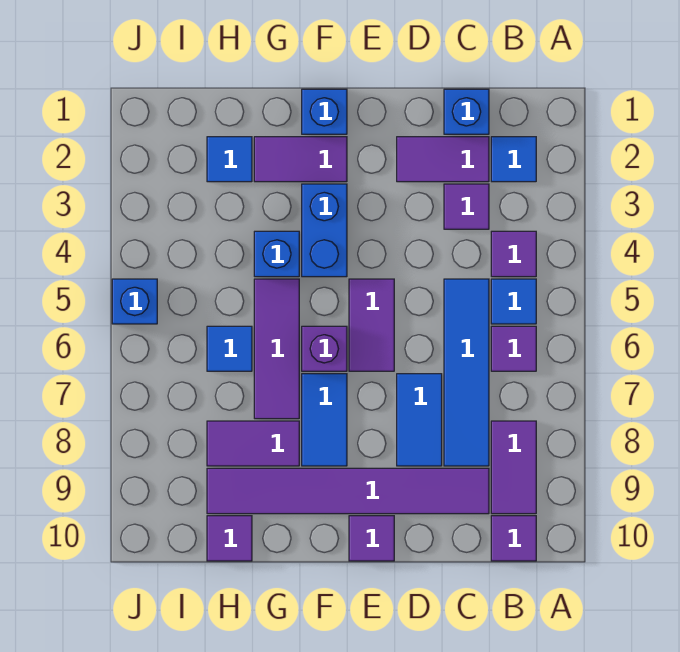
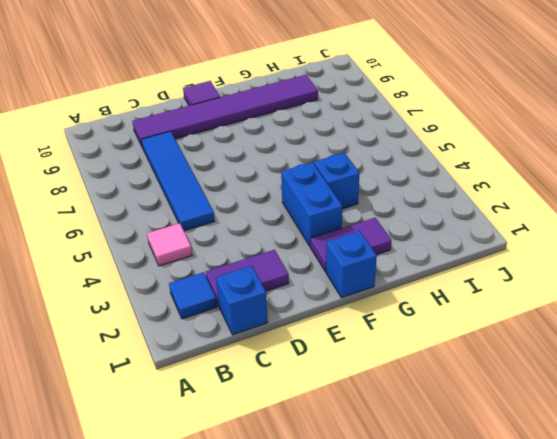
pink tile B4 level 1 -> purple tile B4 level 1
none -> blue tile B5 level 1
none -> purple tile B6 level 1
none -> purple tile B8:B9 level 1

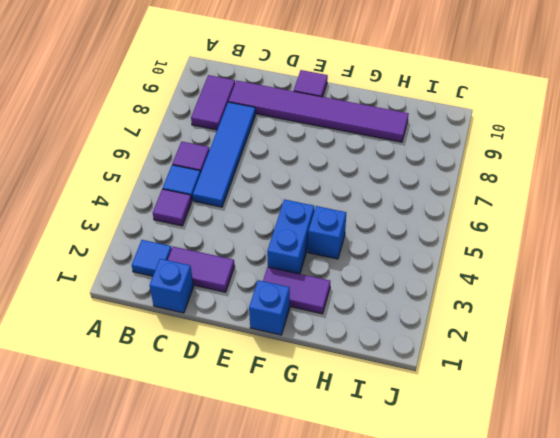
none -> purple tile B10 level 1
none -> purple tile C3 level 1
none -> blue tile D7:D8 level 1

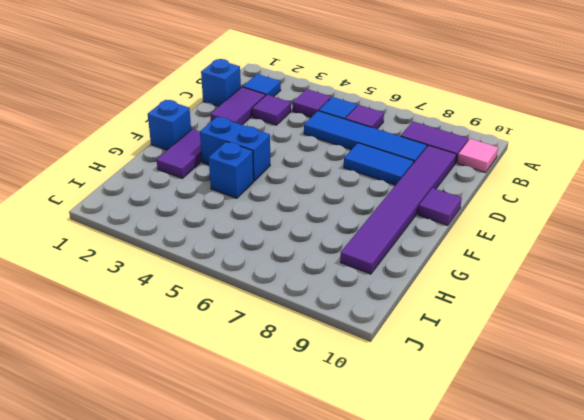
pink tile B10 level 1 -> purple tile B10 level 1
none -> purple tile E5:E6 level 1
none -> purple brick F6 level 1
none -> blue tile F7:F8 level 1

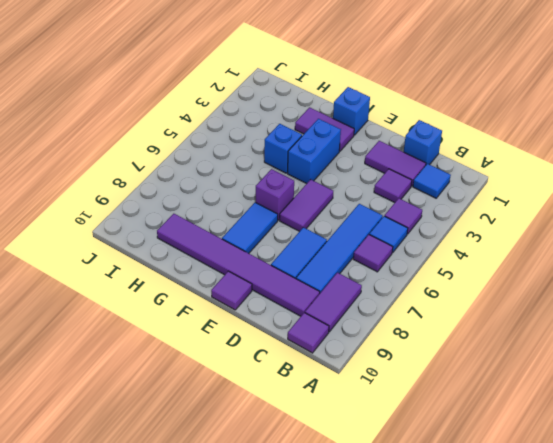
none -> purple tile G5:G7 level 1
none -> purple tile G8:H8 level 1
none -> blue tile H2 level 1

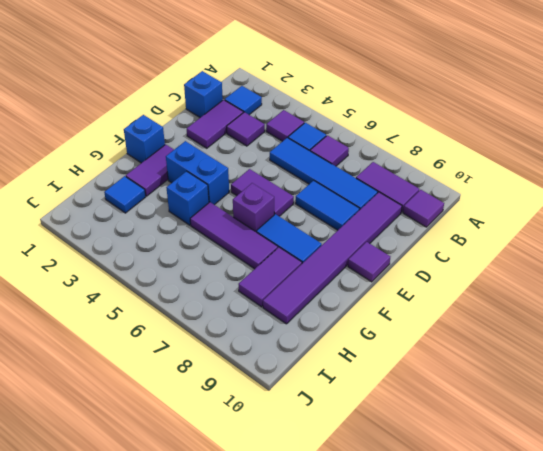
none -> blue tile H6 level 1
none -> purple tile H10 level 1
none -> blue brick J5 level 1

